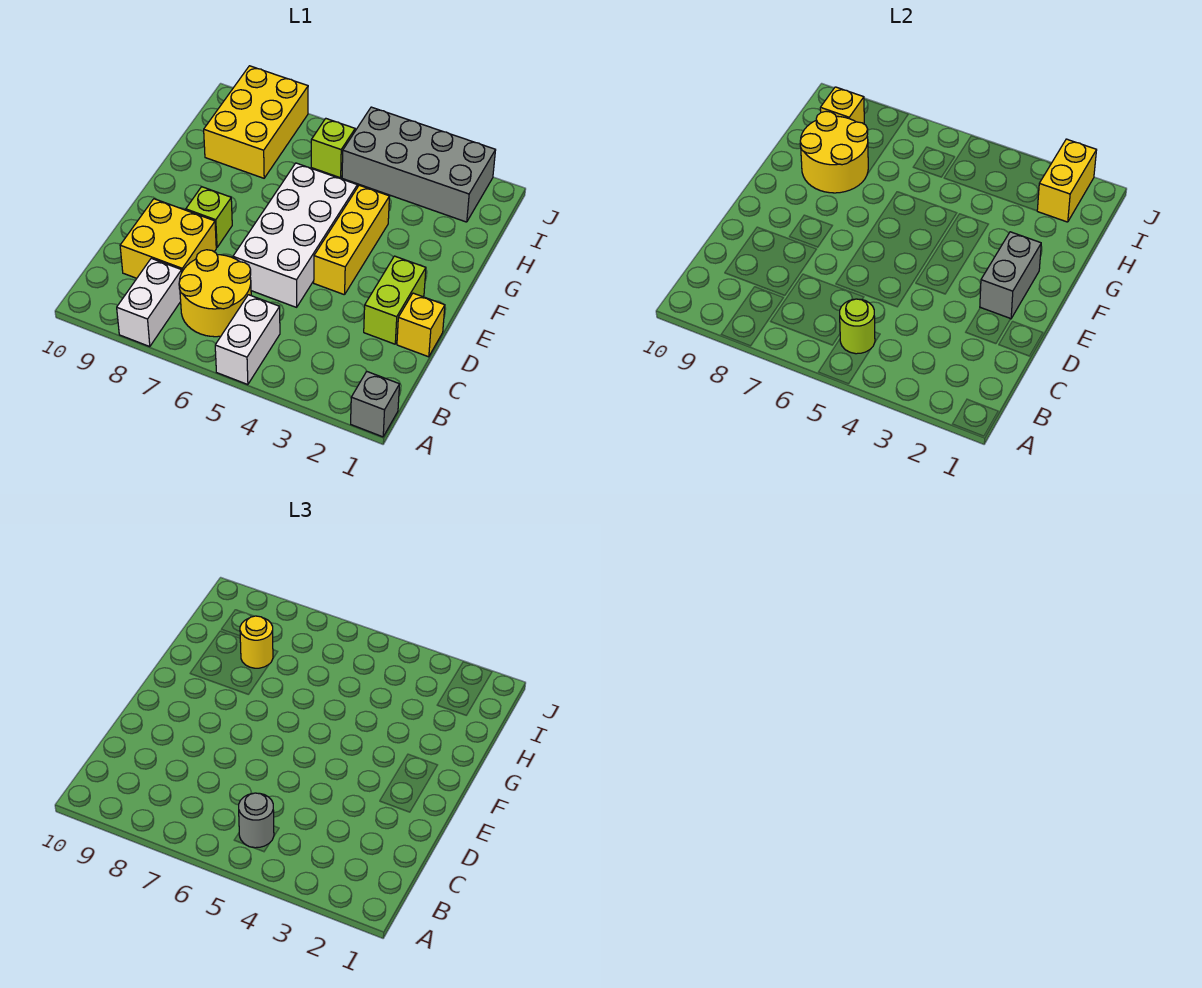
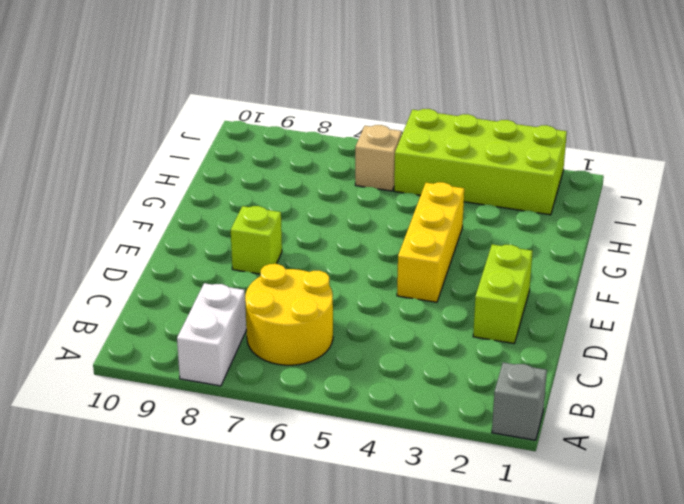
lime brick I2:J5 level 1 -> grey brick I2:J5 level 1
tan brick I6 level 1 -> lime brick I6 level 1
none -> white brick A5:B5 level 1
none -> yellow brick C8:D9 level 1
none -> yellow brick D1 level 1

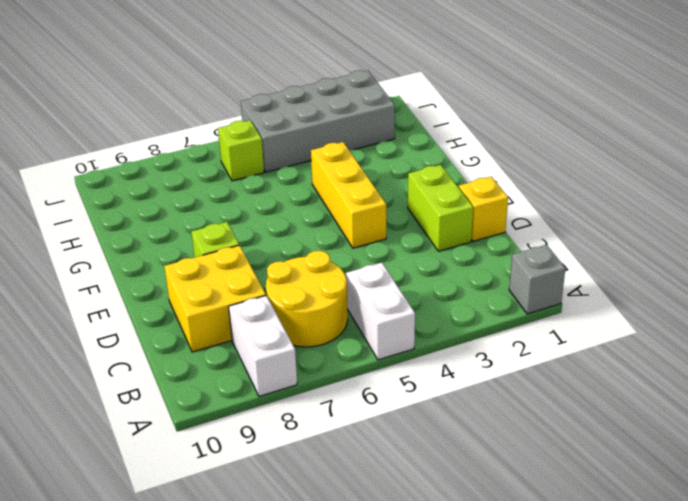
none -> white brick D5:G6 level 1
none -> yellow brick H8:J9 level 1
none -> lime round brick B5 level 2

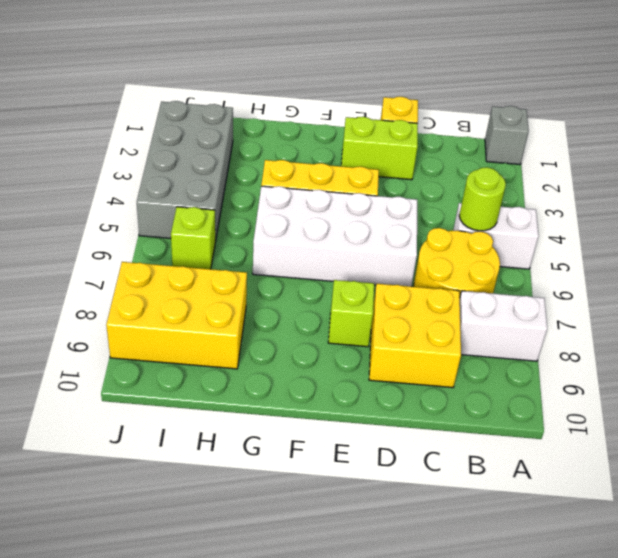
none -> grey brick E2:F2 level 2
none -> yellow round brick G8:H9 level 2
none -> yellow brick I2:J2 level 2

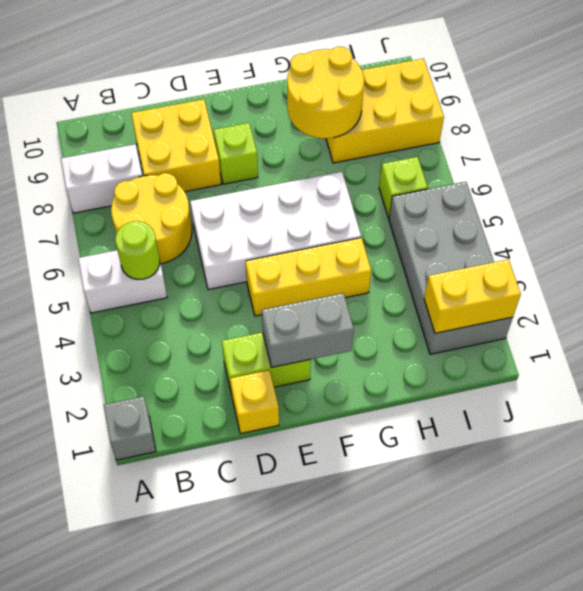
none -> yellow brick I9 level 2
none -> grey round brick B5 level 3
none -> yellow round brick H8 level 3

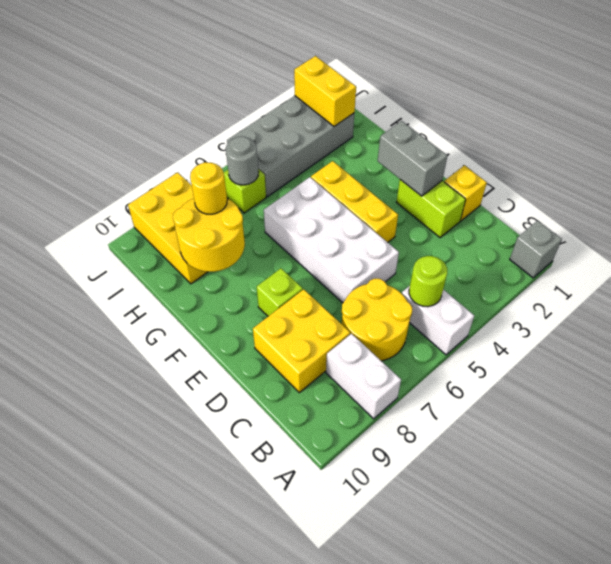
grey round brick I6 level 2 -> grey round brick B5 level 3
none -> yellow brick I9 level 2

